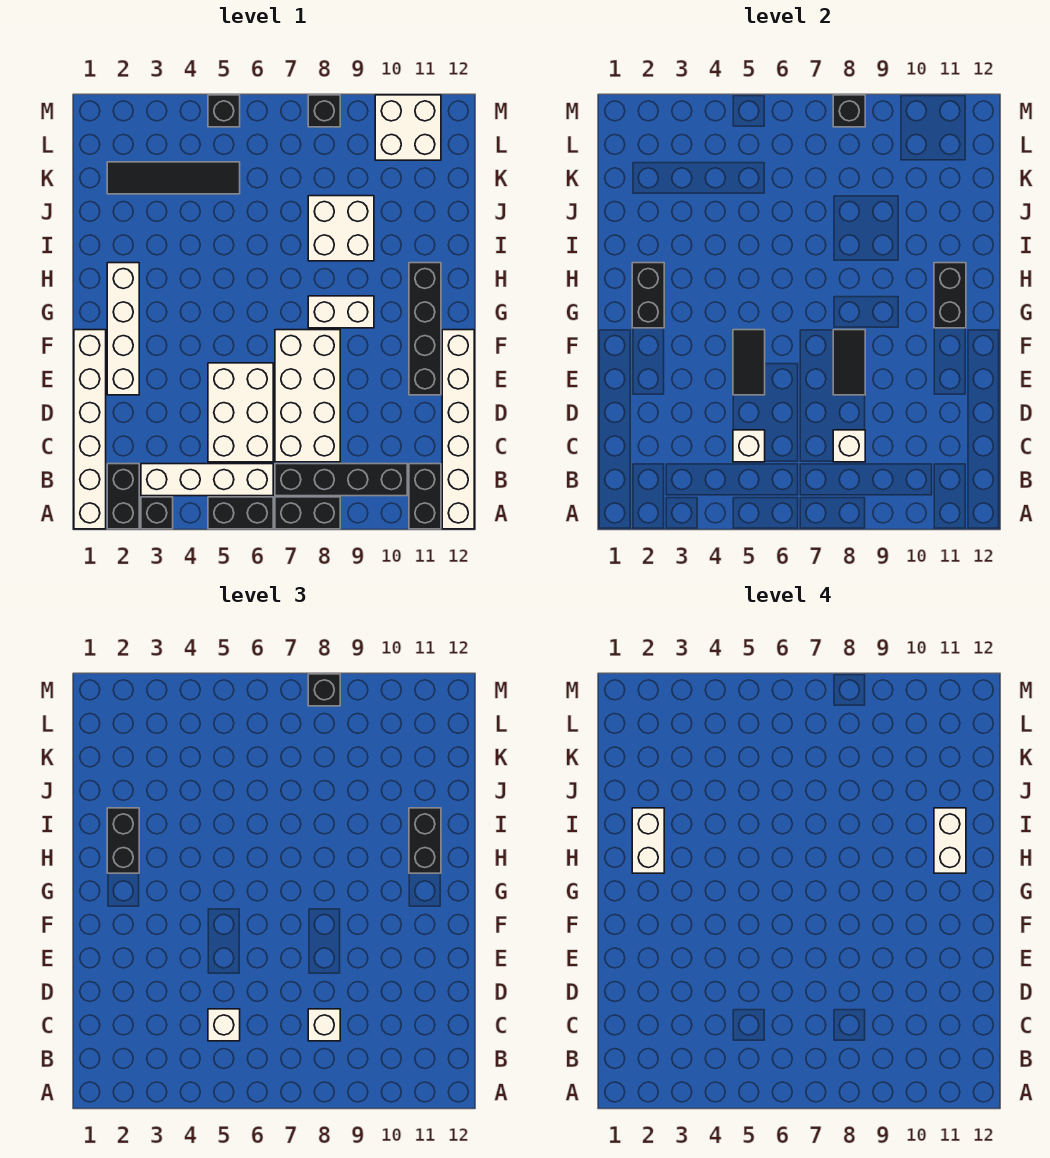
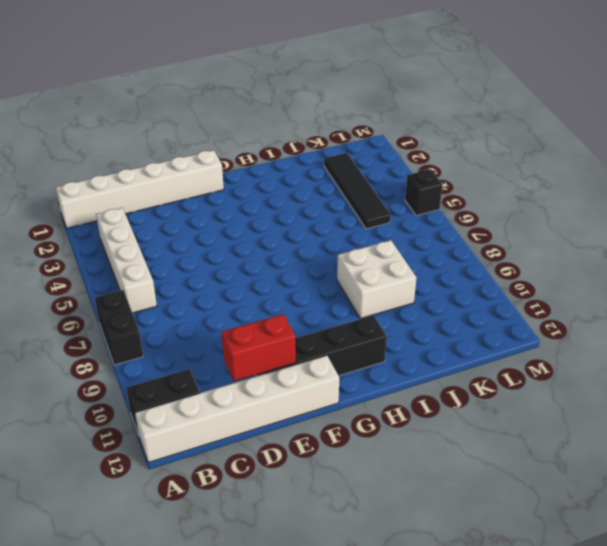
red brick D11:E11 level 2 -> none
none -> black brick A2:B2 level 1
none -> black brick A3 level 1
none -> black brick A5:A6 level 1
none -> black brick B7:B10 level 1

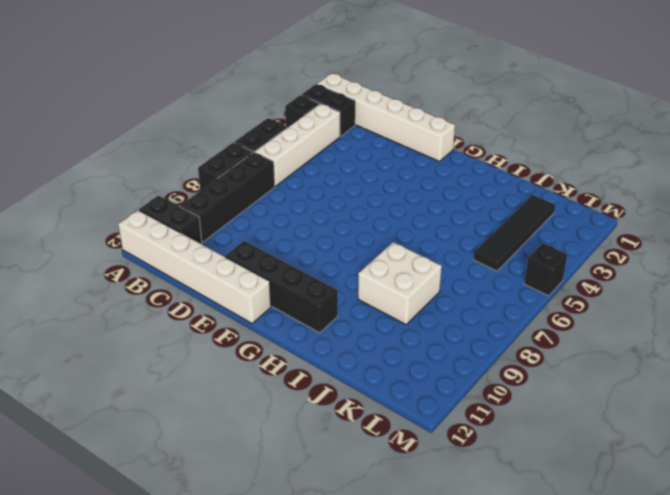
none -> white brick C5:E6 level 1
none -> white brick C7:F8 level 1
none -> white brick E2:H2 level 1
none -> white brick G8:G9 level 1

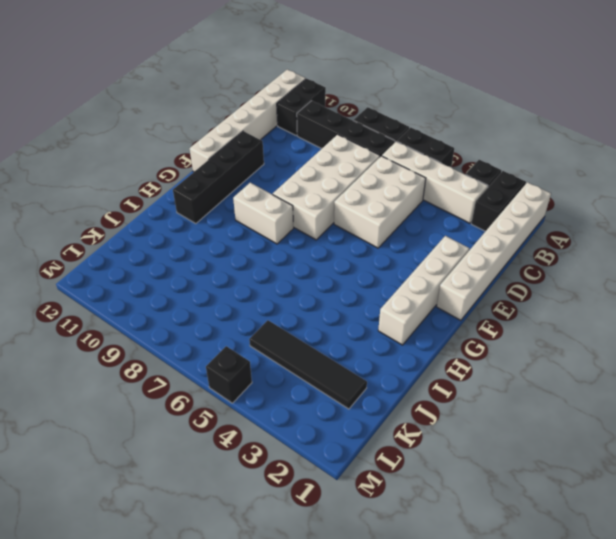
none -> white brick I8:J9 level 1
none -> white brick L10:M11 level 1
none -> black brick M8 level 1
none -> white brick C5 level 2

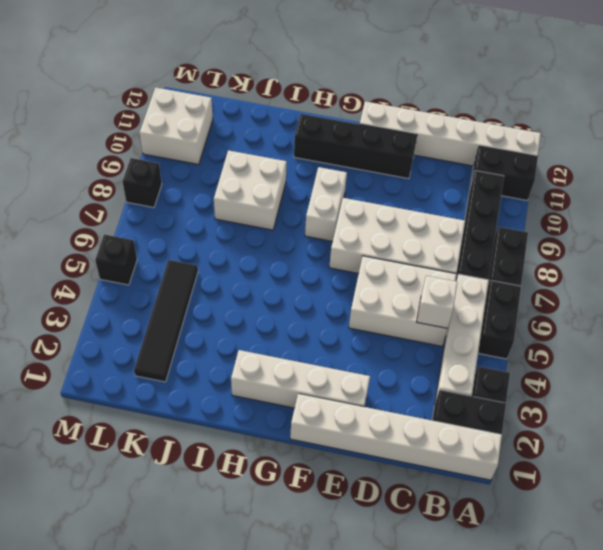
none -> white brick C8 level 2
none -> black tile E5:F5 level 2
none -> black tile E8:F8 level 2
none -> black brick G2:H2 level 2

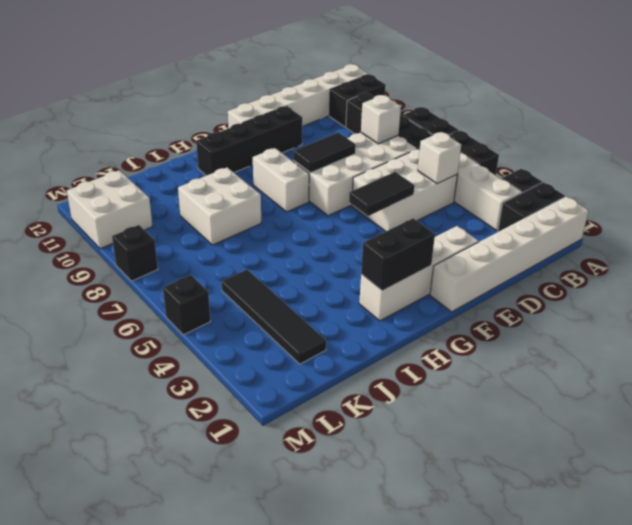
none -> black brick G11:H11 level 2
none -> black brick M8 level 2
none -> white brick C5 level 3
none -> white brick C8 level 3

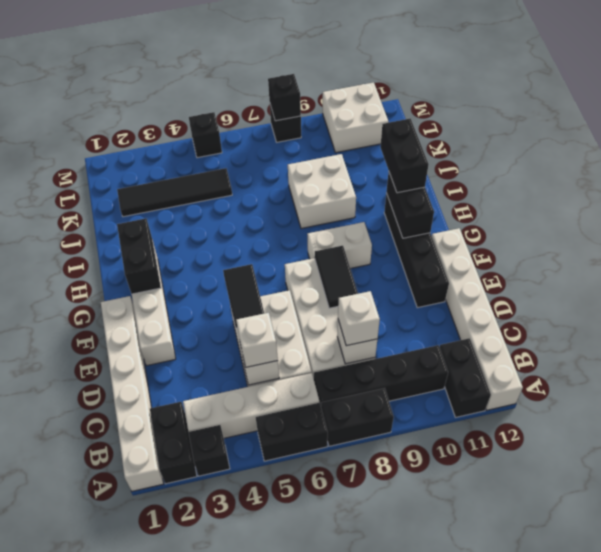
none -> black brick H2:I2 level 3
none -> black brick M8 level 3
none -> white brick H2:I2 level 4
none -> white brick H11:I11 level 4

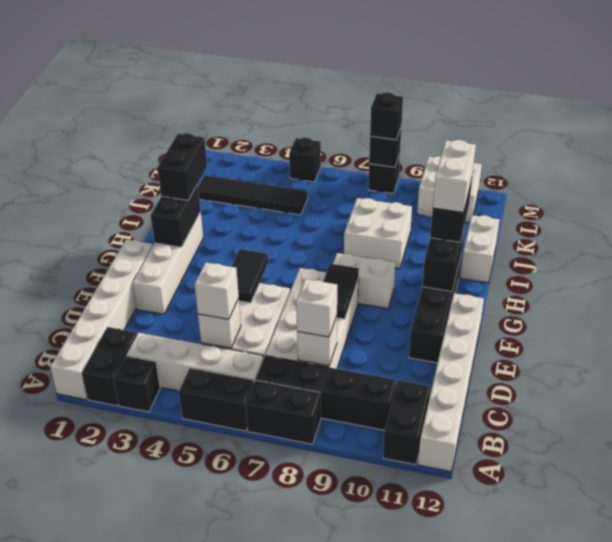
white brick I12:J12 level 1 -> white brick H2:I2 level 4

